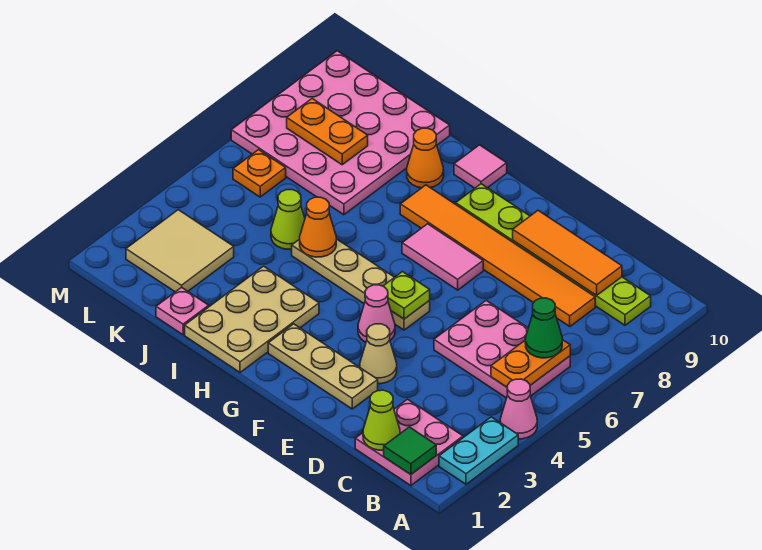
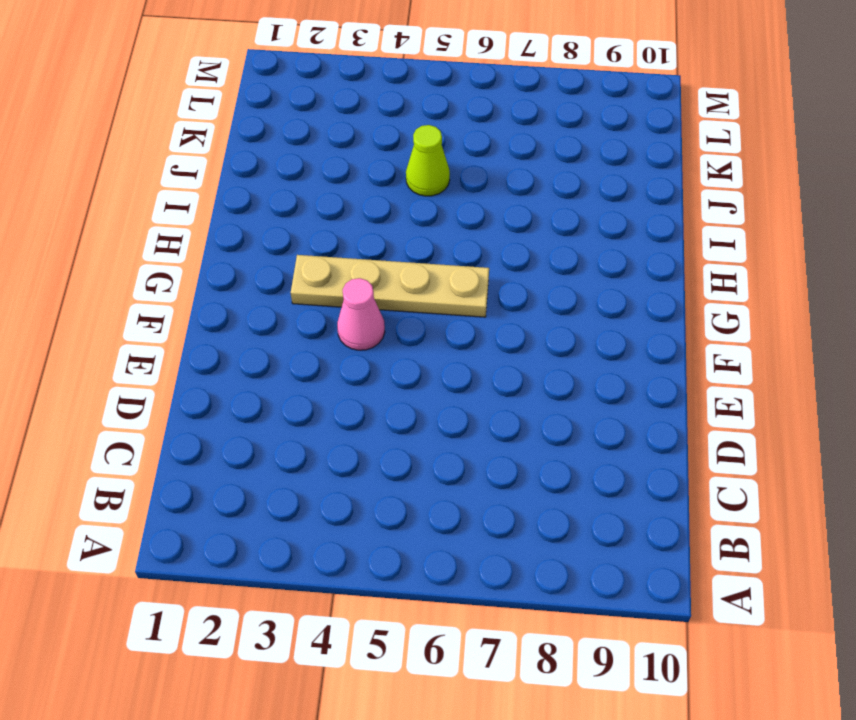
tan plate G3:G6 level 1 -> tan plate F5:I5 level 1
none -> cyan plate A2:A3 level 1
none -> pink cone A4 level 1
none -> pink plate B1:C2 level 1

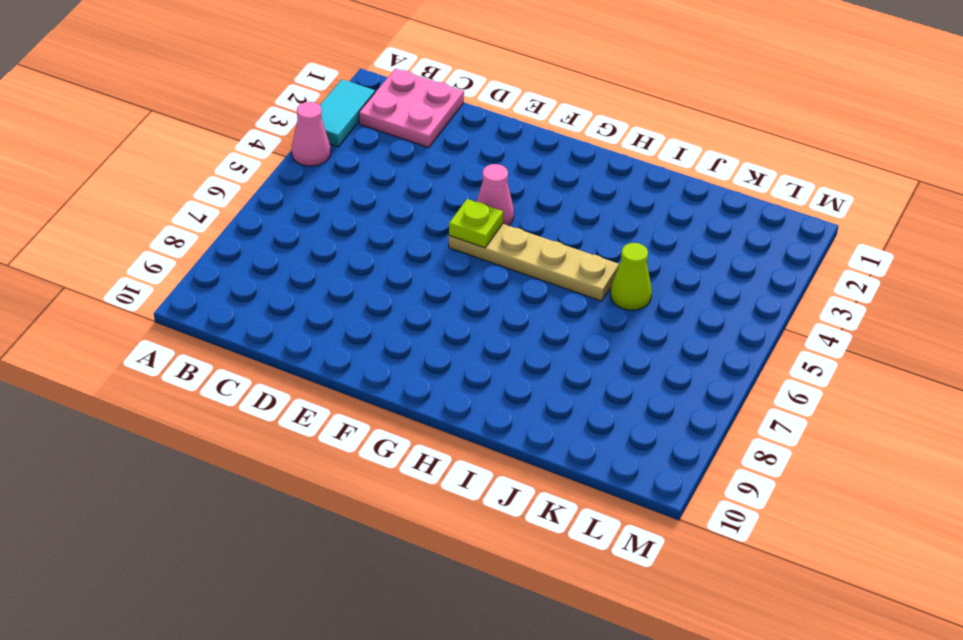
cyan tile A2:A3 level 1 -> cyan plate A2:A3 level 1
none -> pink plate B5:D6 level 1
none -> lime plate B9:G9 level 1
none -> orange tile C8:H8 level 1

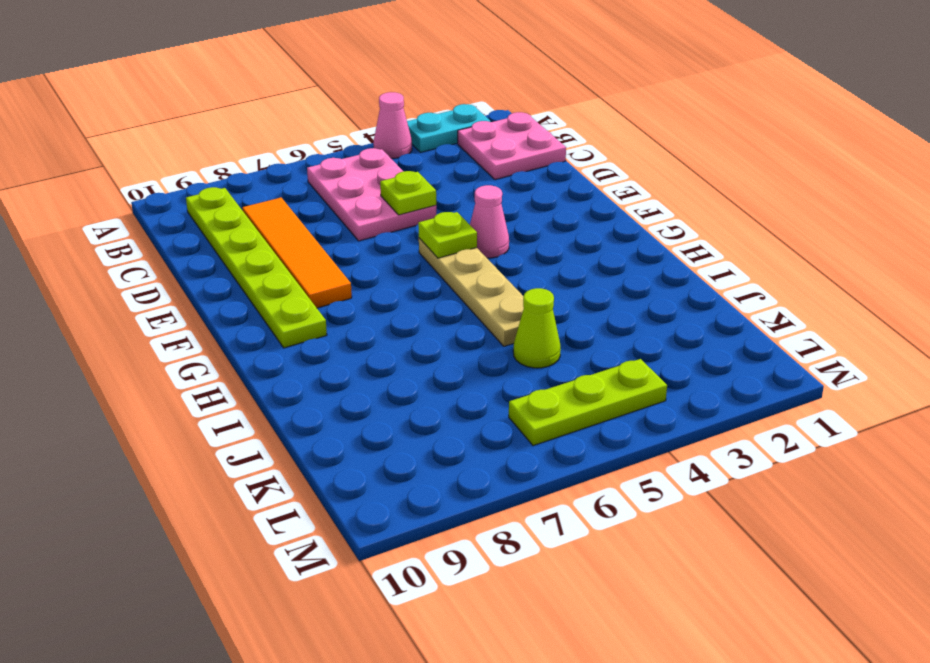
orange tile C8:F8 level 1 -> orange tile C8:H8 level 1
lime plate D5 level 2 -> none
lime plate L4:L6 level 1 -> orange plate L6 level 1
none -> tan plate E2:G2 level 1
none -> tan cone E3 level 1
none -> pink tile F7:G7 level 1

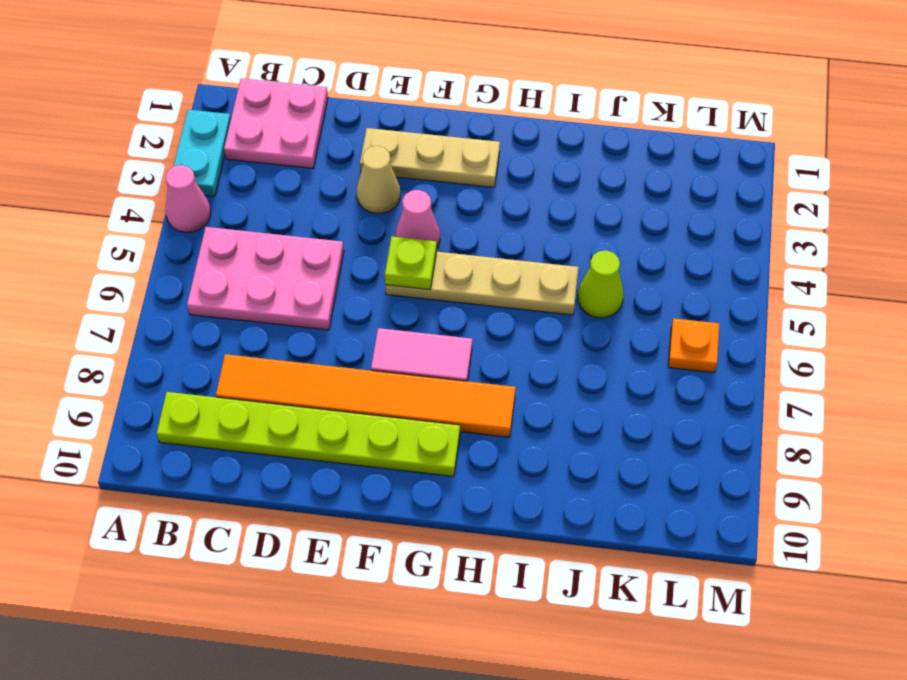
none -> tan plate H1:I3 level 1
none -> pink tile H10 level 1
none -> orange cone I9 level 1

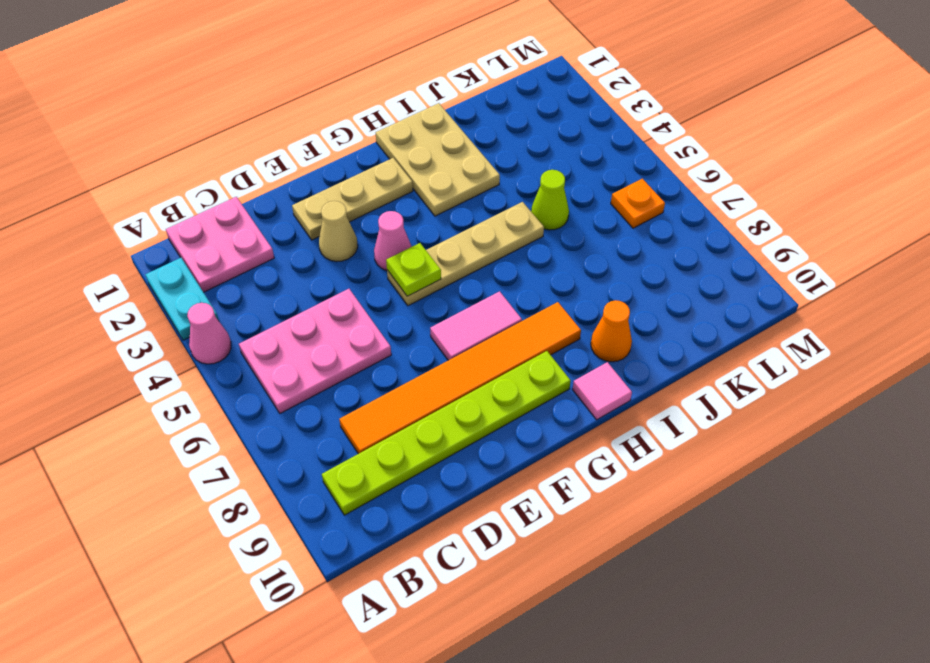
none -> pink plate J1 level 1
none -> pink plate J7:M10 level 1
none -> tan tile K2:L3 level 1

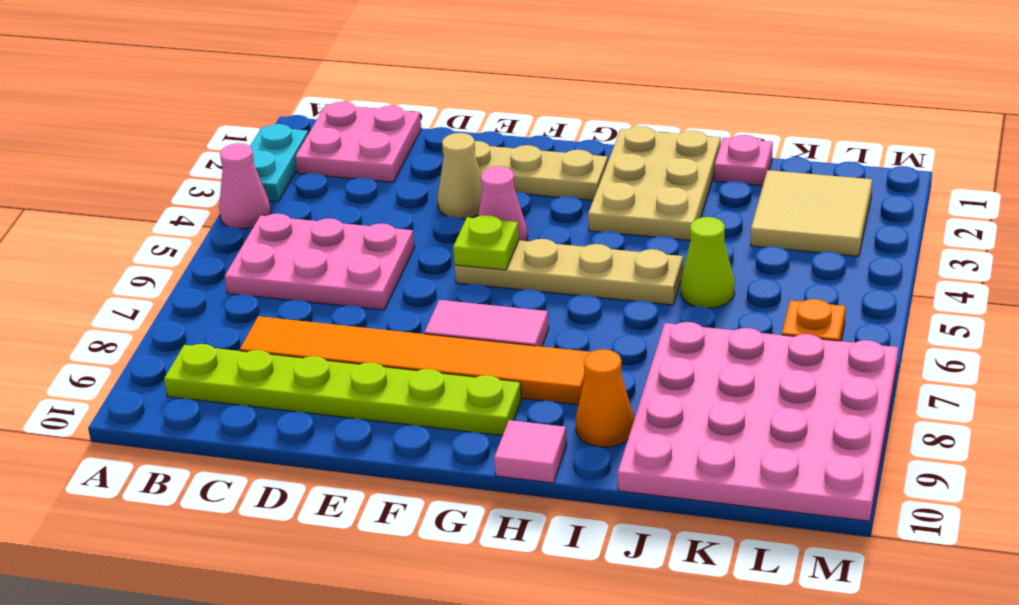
none -> green tile B1 level 2
none -> orange plate B5:B6 level 2
none -> lime cone C1 level 2

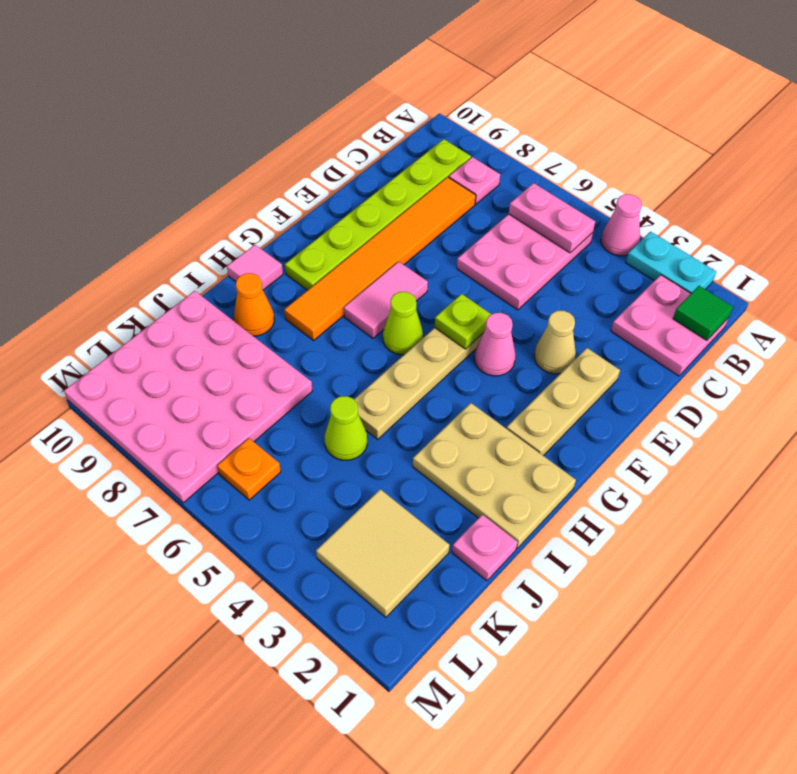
pink plate B5:B6 level 2 -> orange plate B5:B6 level 2
pink plate B8 level 1 -> none
lime cone G6 level 1 -> lime cone C1 level 2
none -> orange tile C9:E9 level 2
none -> orange cone I5 level 2
none -> orange plate K8:L8 level 2

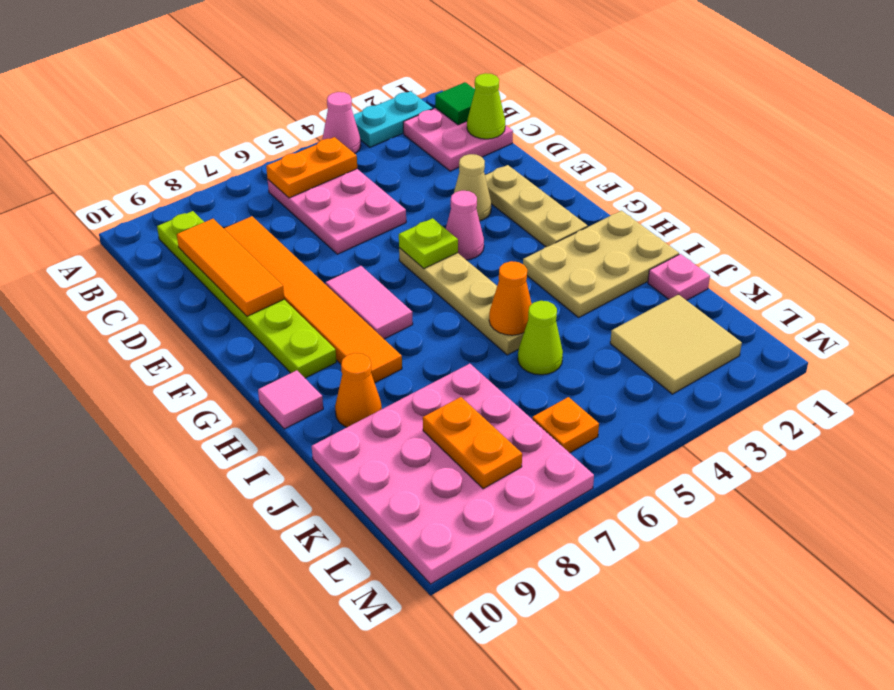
none -> green cone B6 level 3

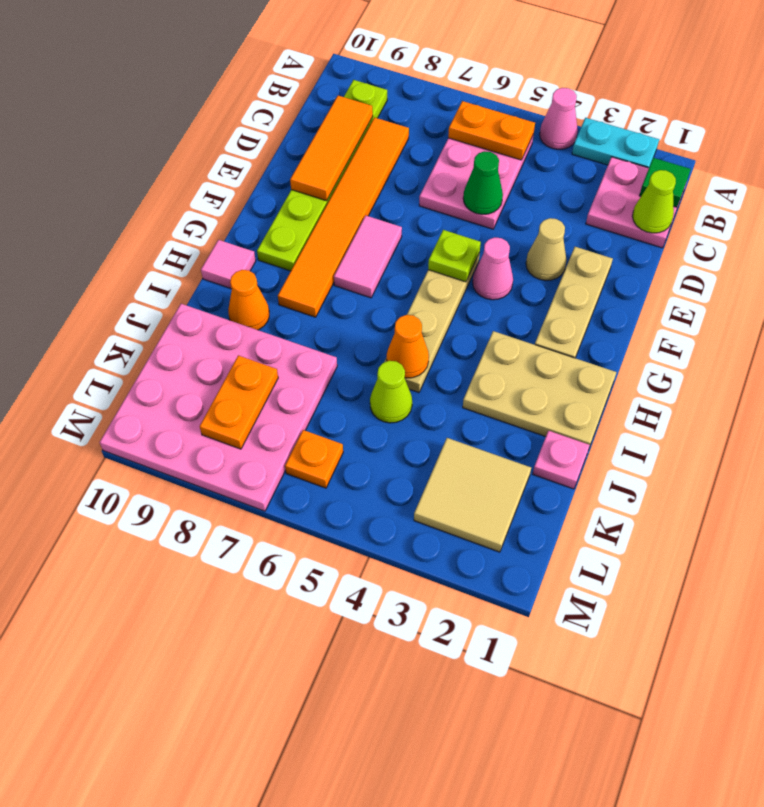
green cone D5 level 2 -> green cone B6 level 3

